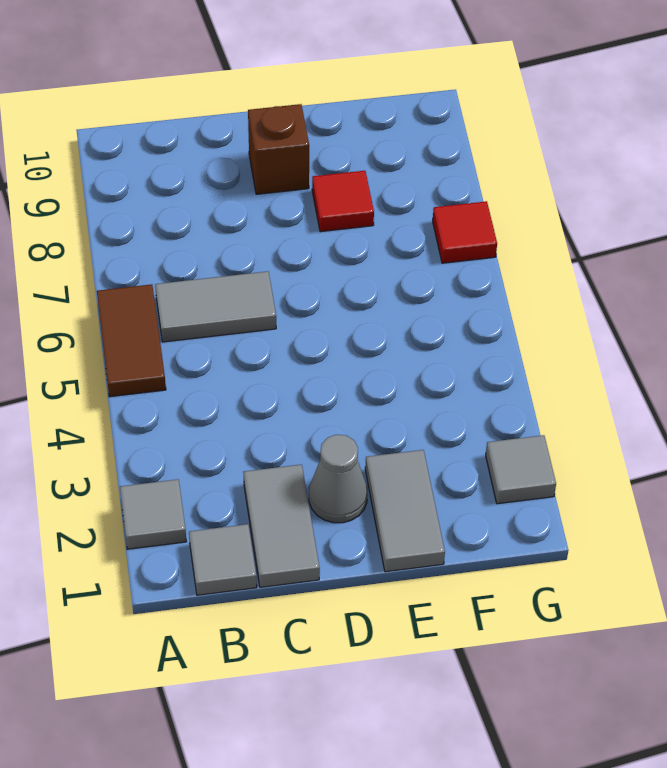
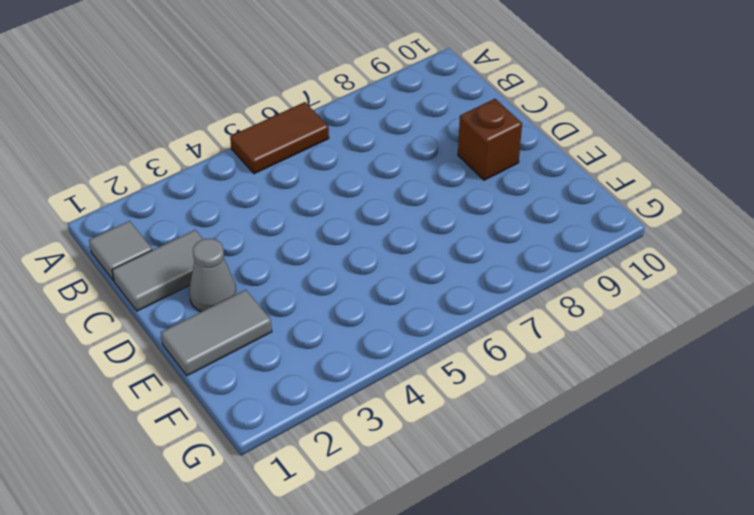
none -> grey tile A2 level 1
none -> grey tile B6:C6 level 1

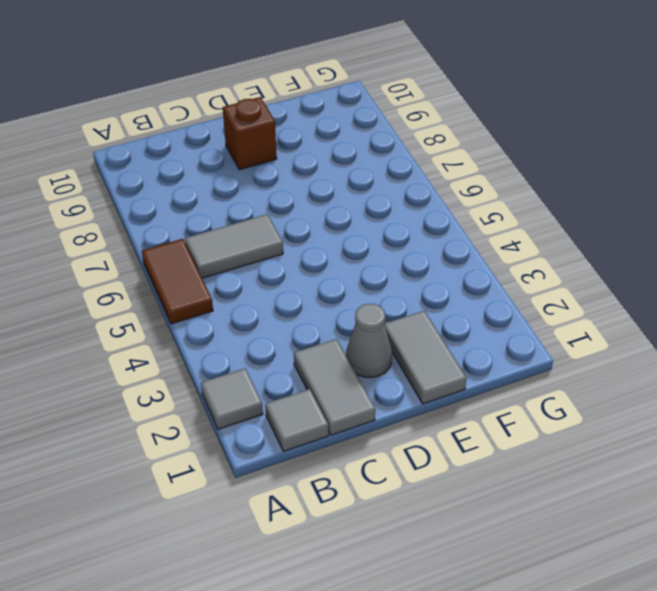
none -> red tile E8 level 1
none -> grey tile G2 level 1

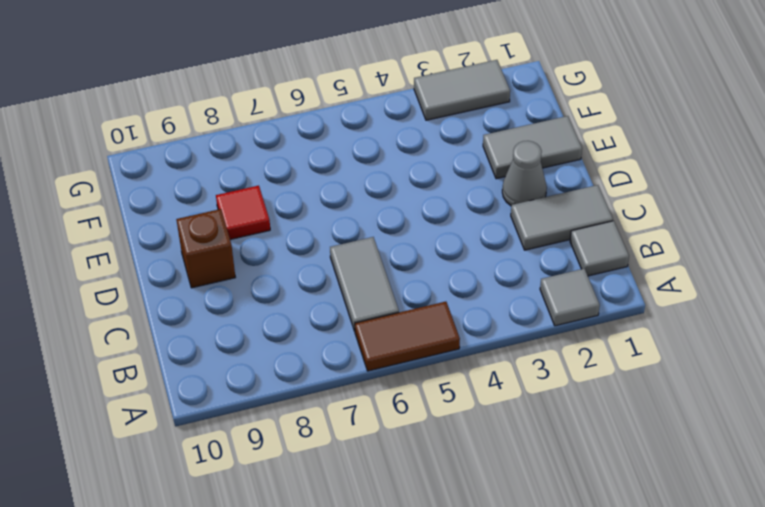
grey tile G2:G3 level 1 -> grey tile G2 level 1
none -> red tile G7 level 1

